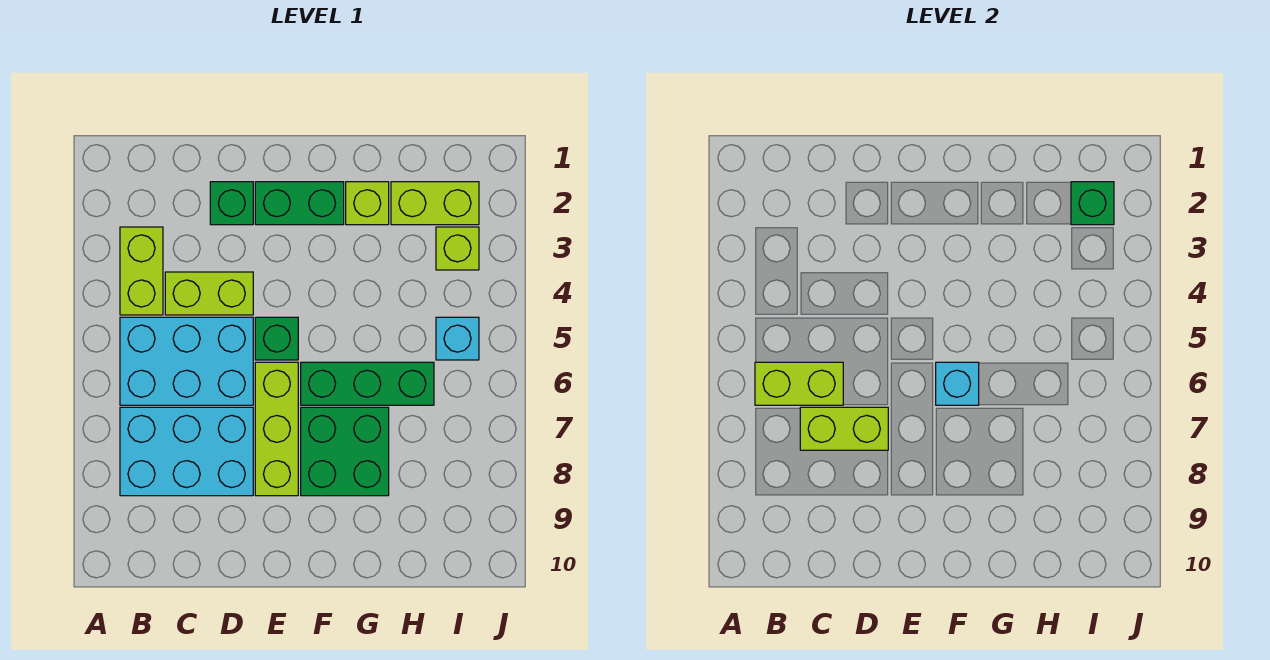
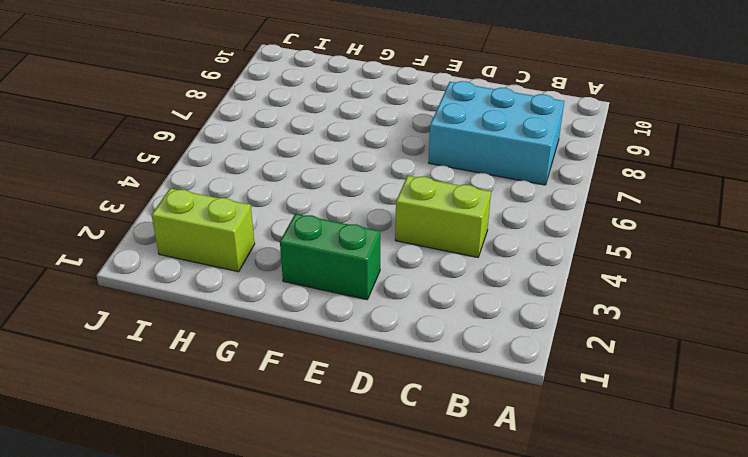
none -> lime brick B3:B4 level 1
none -> cyan brick B5:D6 level 1
none -> green brick D2 level 1

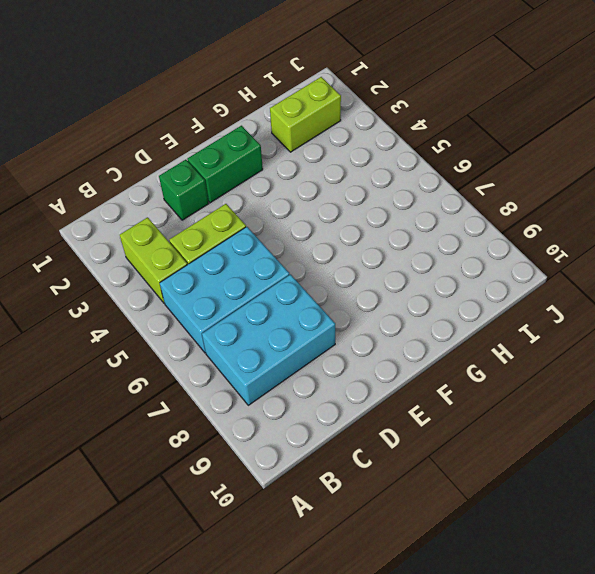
none -> green brick E5 level 1
none -> lime brick E6:E8 level 1
none -> green brick F6:H6 level 1

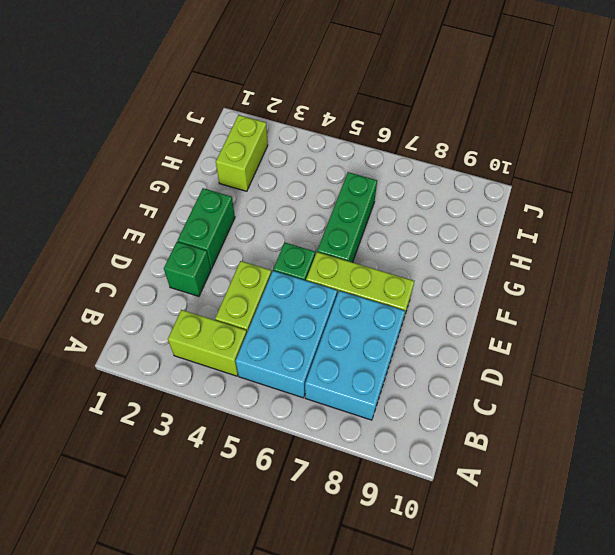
none -> green brick F7:G8 level 1
none -> lime brick G2 level 1
none -> lime brick I3 level 1

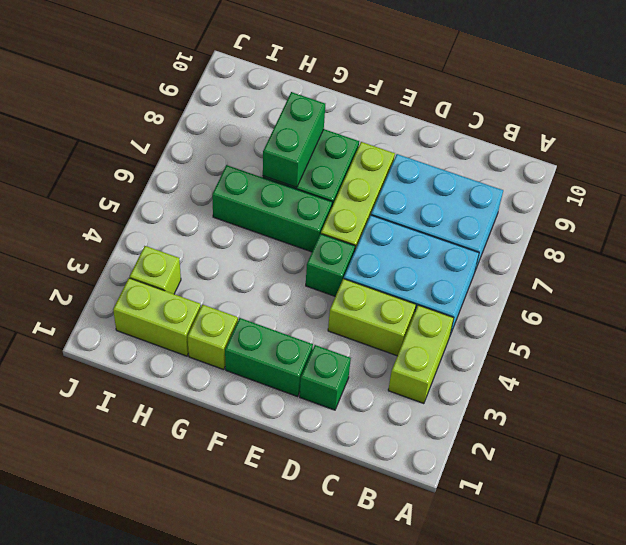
green brick G7:G8 level 2 -> none
none -> cyan brick I5 level 1
none -> lime brick B6:C6 level 2
none -> lime brick C7:D7 level 2

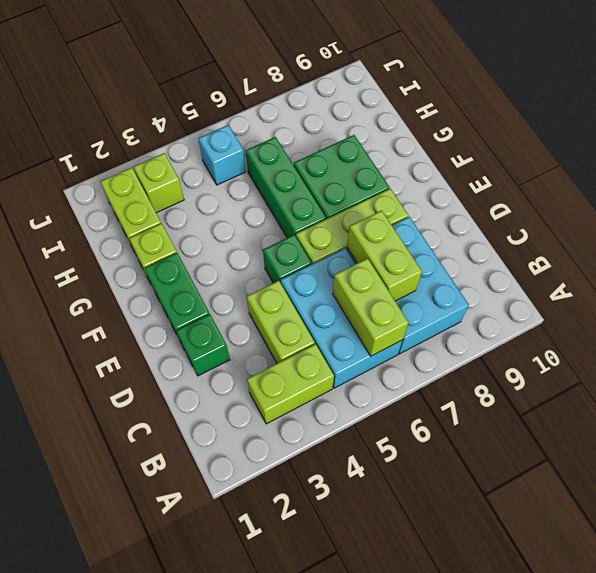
none -> cyan brick F6 level 2
none -> green brick I2 level 2

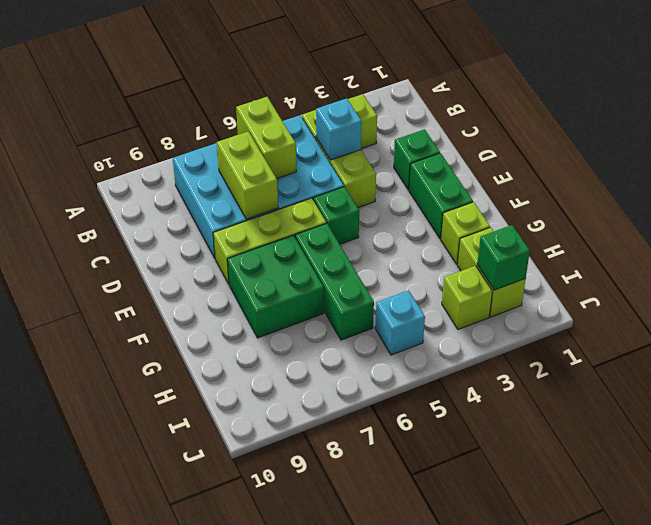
cyan brick C4 level 2 -> cyan brick F6 level 2

